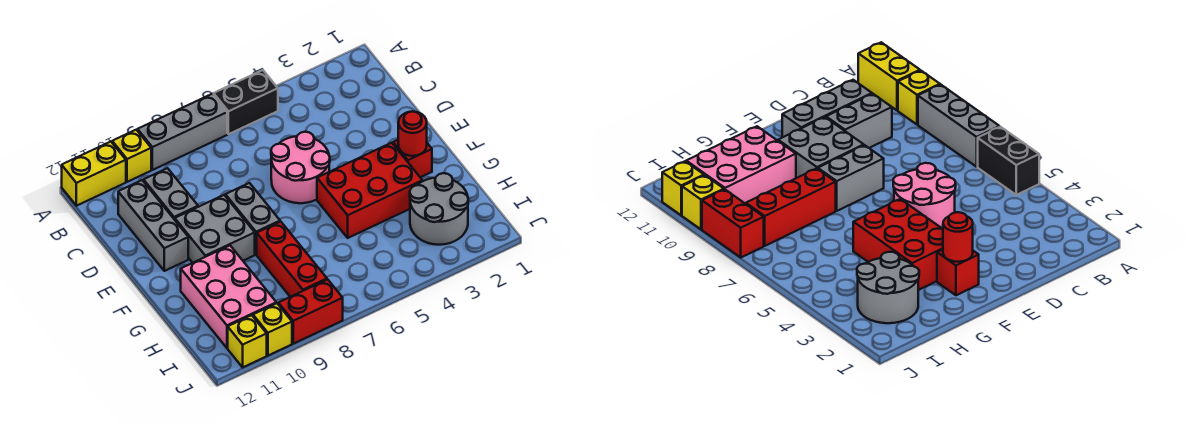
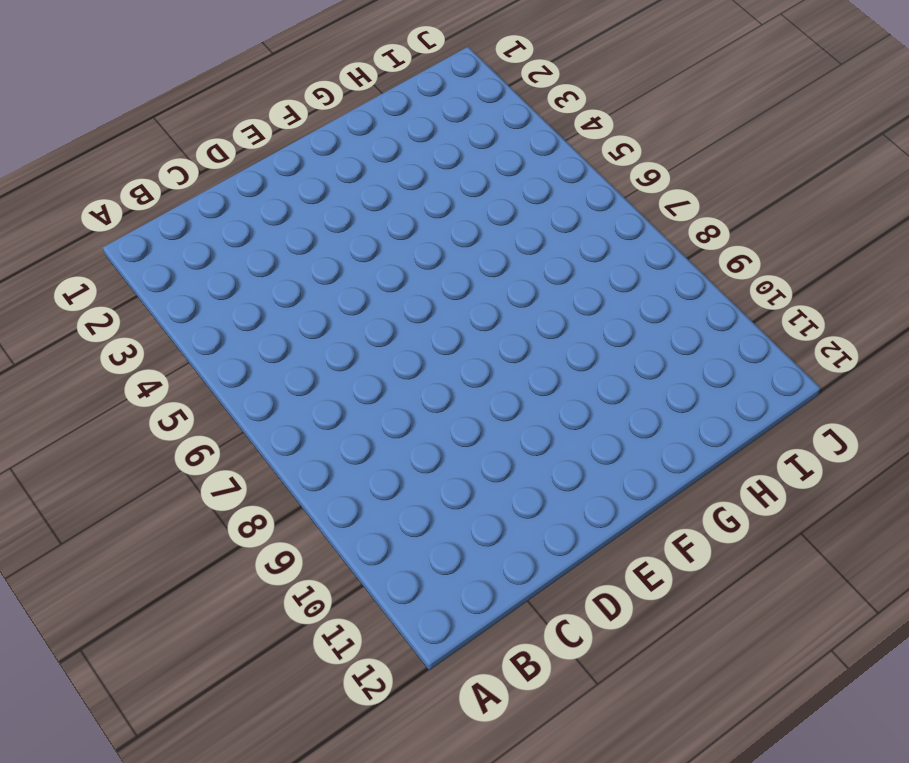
none -> black brick A5:A6 level 1
none -> grey brick A7:A9 level 1
none -> yellow brick A10 level 1

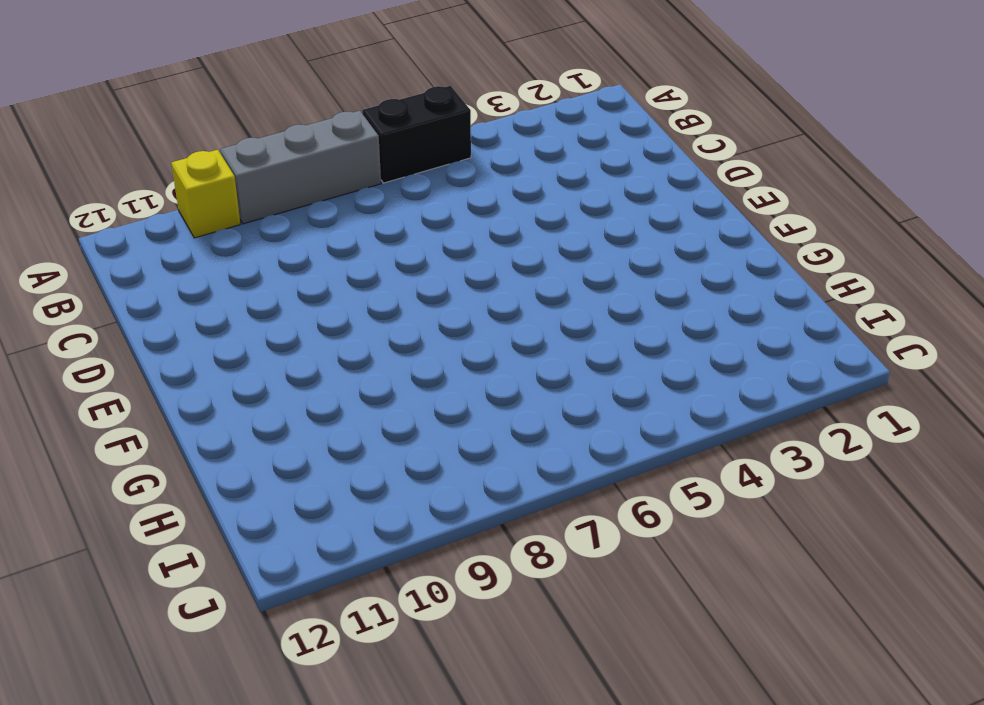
none -> yellow brick A11:A12 level 1
none -> grey brick C10:D10 level 1
none -> grey brick C11:E11 level 1

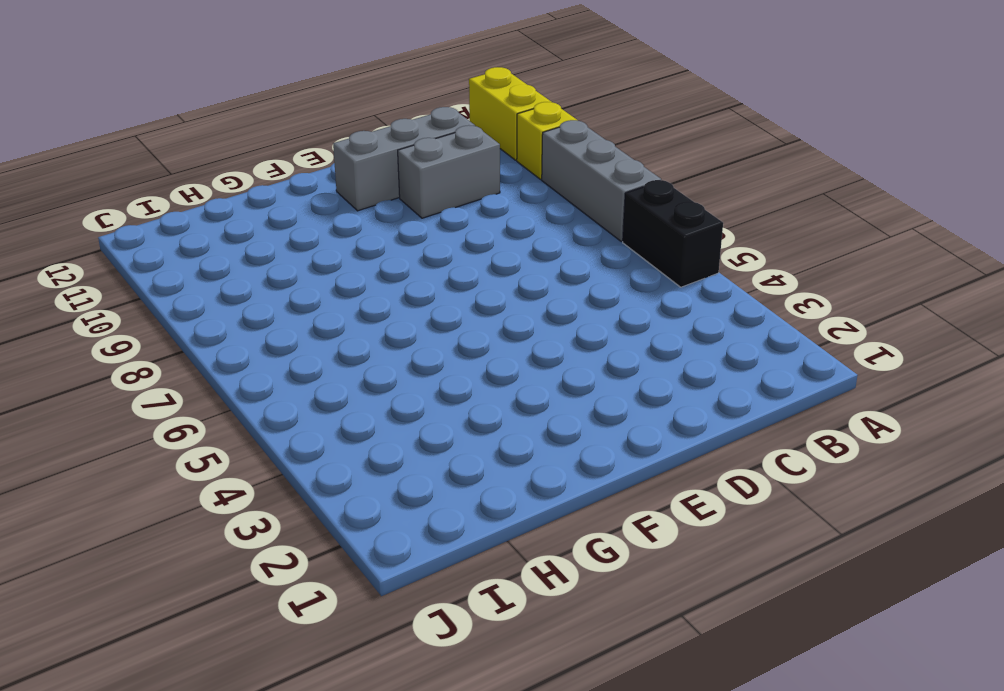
none -> pink round brick D5:E6 level 1
none -> grey brick E8:F8 level 1
none -> grey brick E9:F10 level 1

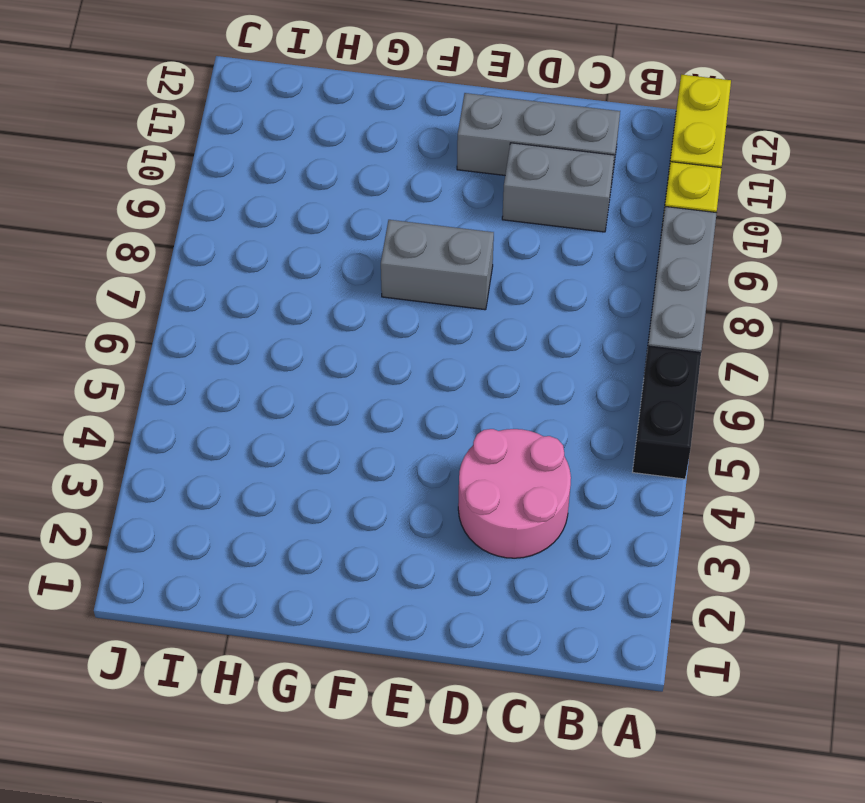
pink round brick C3:D4 level 1 -> pink round brick D5:E6 level 1
none -> grey brick E9:F10 level 1
none -> red brick F2 level 1
none -> red brick F3:G5 level 1

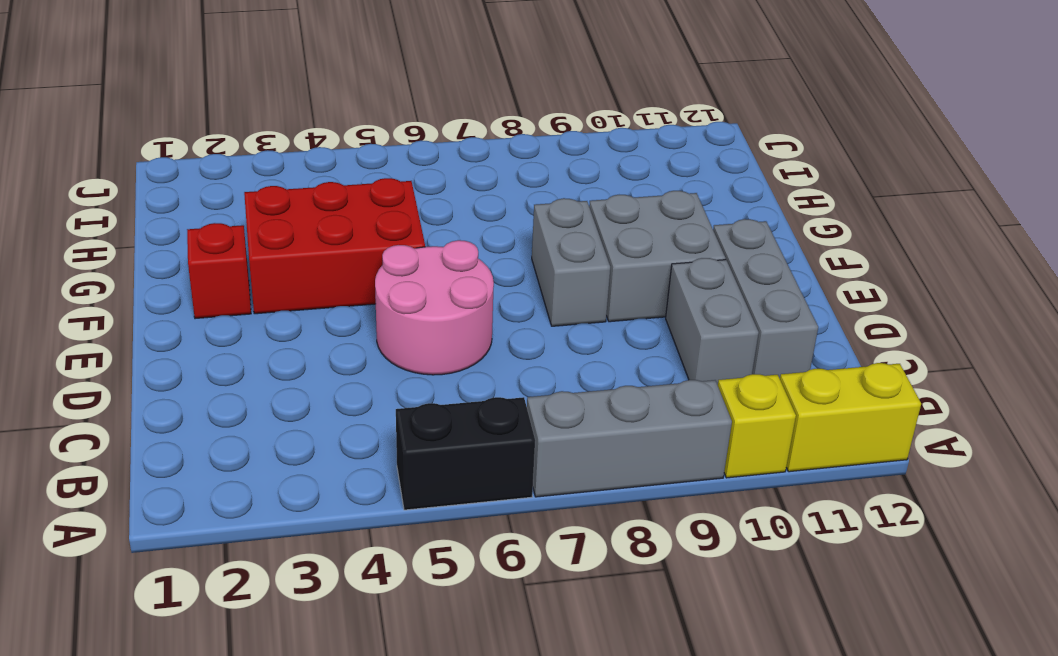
none -> red brick G8:I8 level 1
none -> pink brick G10:I11 level 1
none -> grey round brick H2:I3 level 1

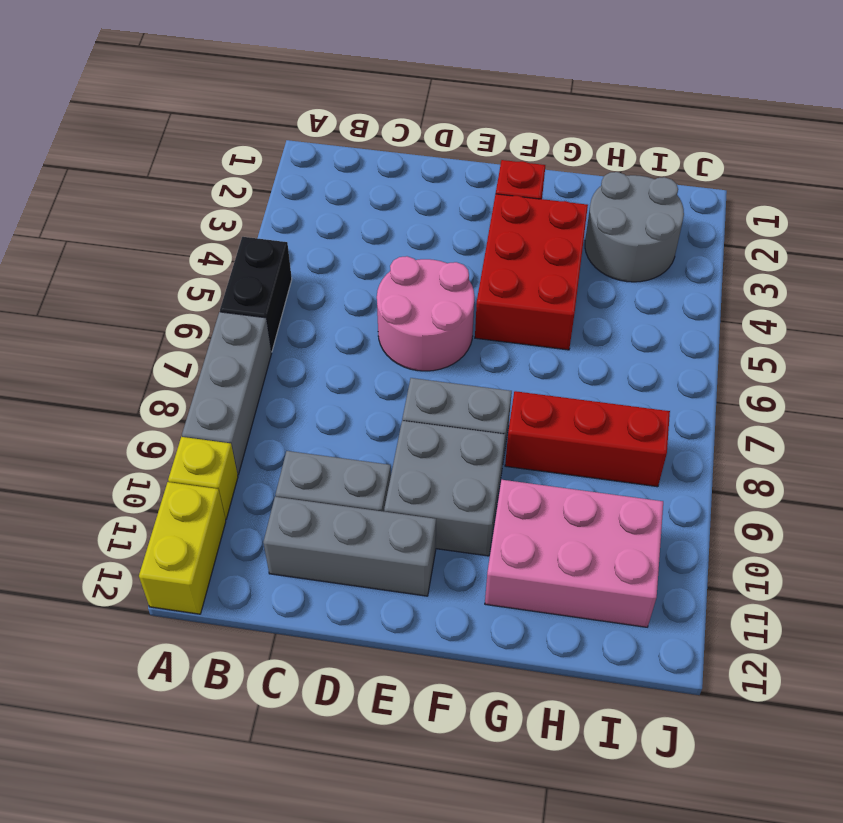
none -> red brick J8:J9 level 1
none -> yellow brick J10 level 1
none -> yellow brick J11 level 1

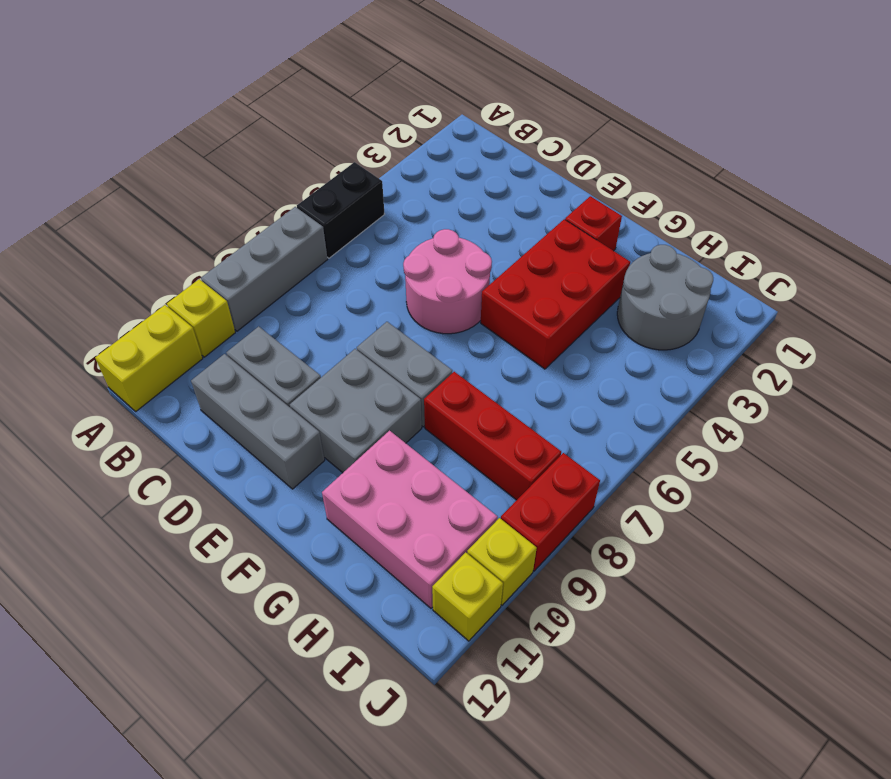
none -> red round brick F2 level 2

